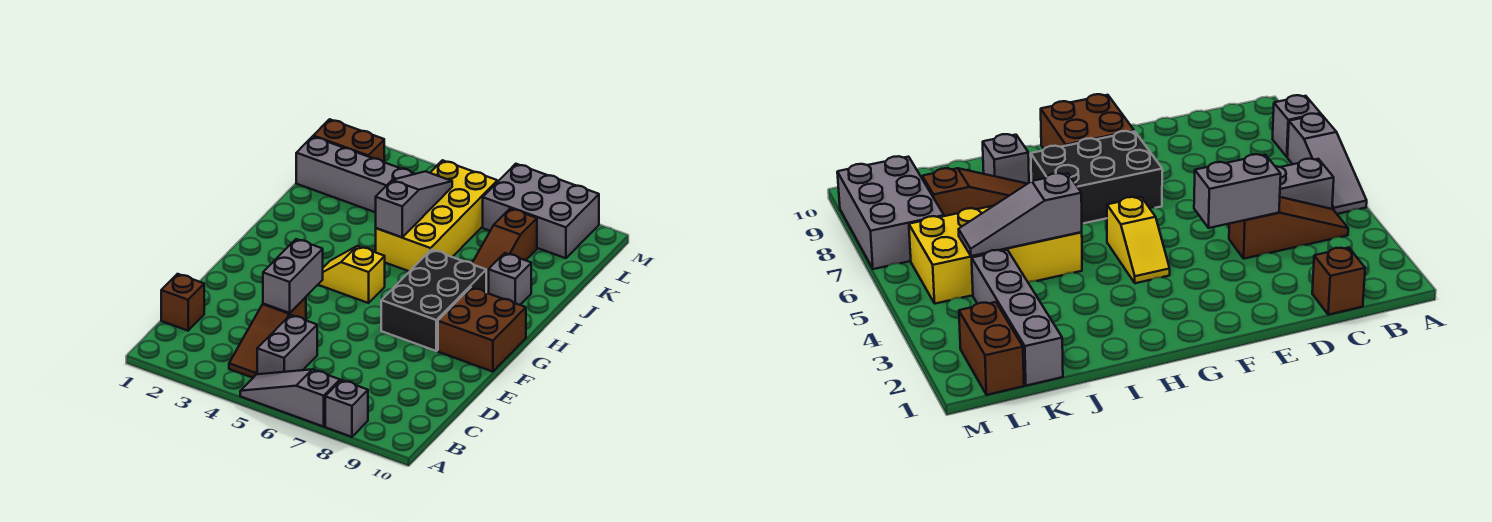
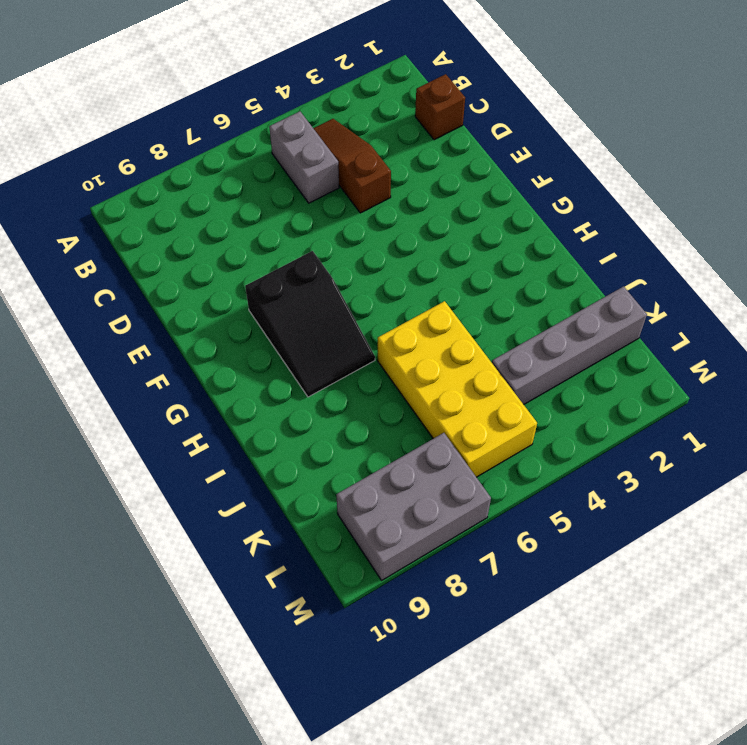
black slope F7:H8 level 1 top F -> black brick F7:H8 level 1
none -> grey slope A5:A7 level 1 top 7
none -> grey brick A8 level 1
none -> brown brick F9:G10 level 1

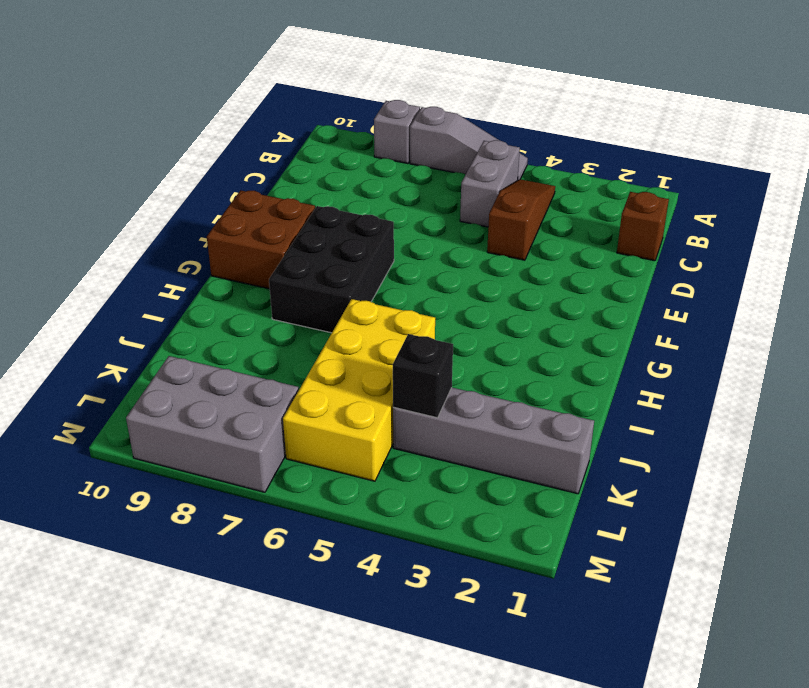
black brick K4 level 2 -> none
none -> yellow slope G4:G5 level 1 top 5
none -> brown slope I8:K8 level 1 top K
none -> grey brick I9 level 1

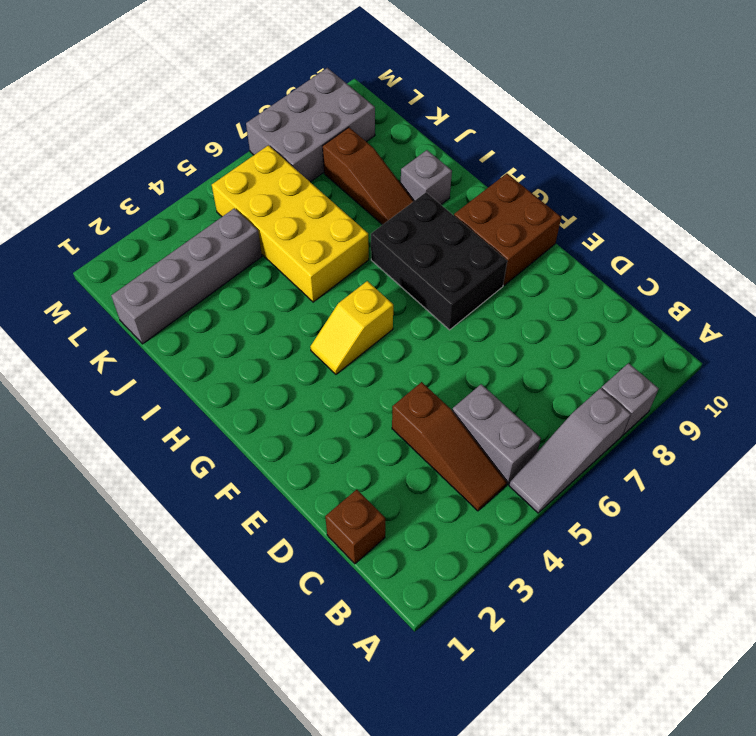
none -> brown brick L1:L2 level 1
none -> grey brick D4:E4 level 2
none -> grey slope I5:K5 level 2 top I

